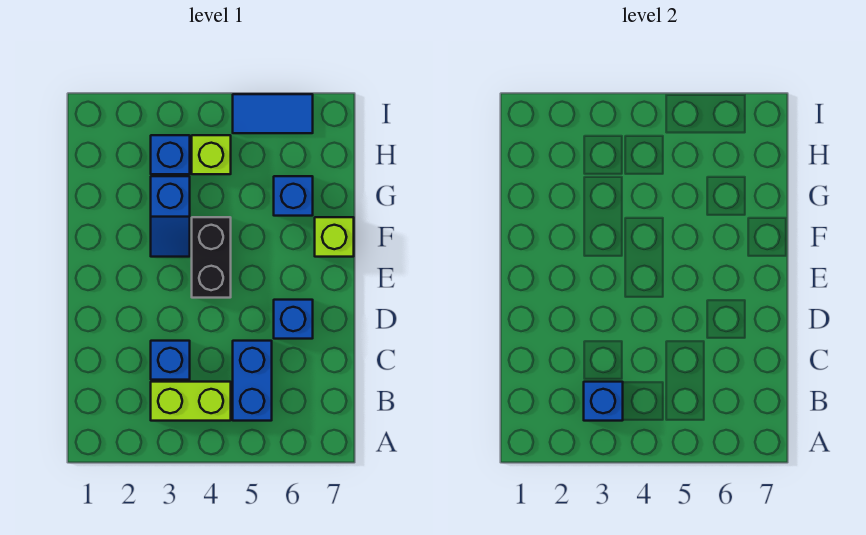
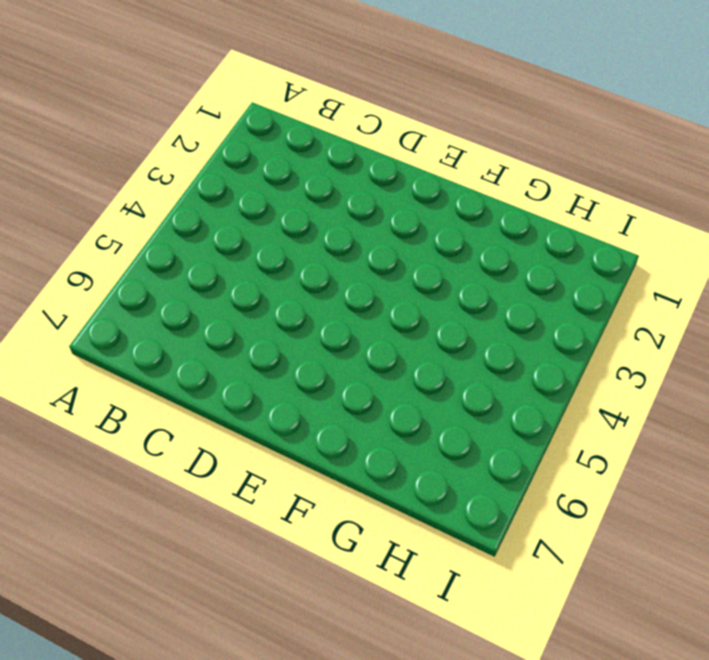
none -> lime brick B3:B4 level 1
none -> blue brick B5:C5 level 1
none -> blue brick C3 level 1

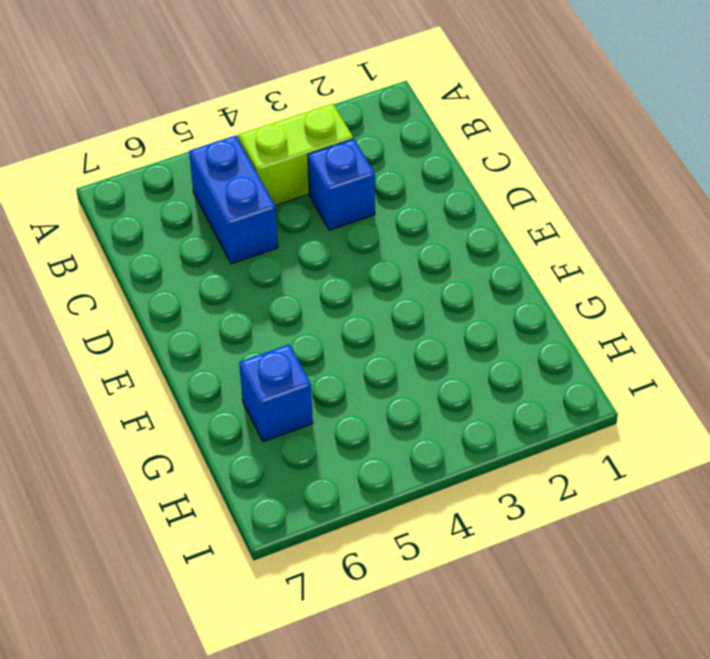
none -> blue brick D6 level 1
none -> black brick E4:F4 level 1
none -> blue slope F3:G3 level 1 top G

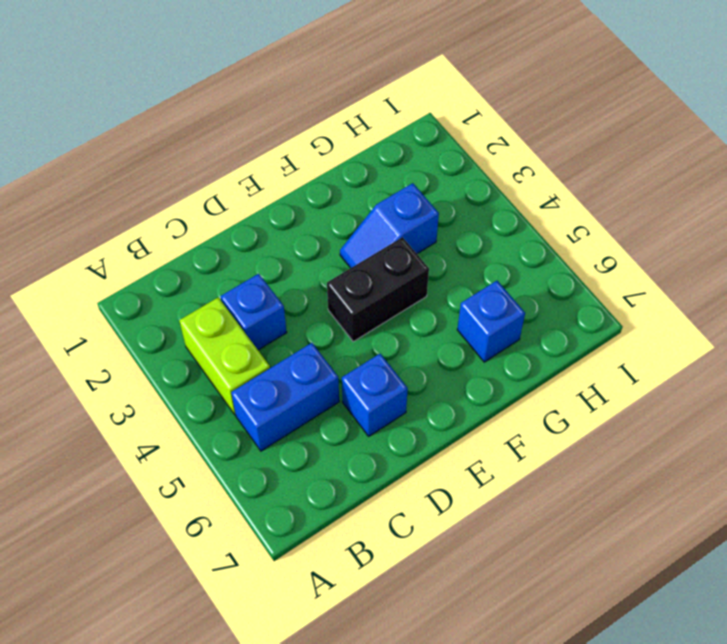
none -> lime brick F7 level 1
none -> blue brick H3 level 1
none -> lime brick H4 level 1

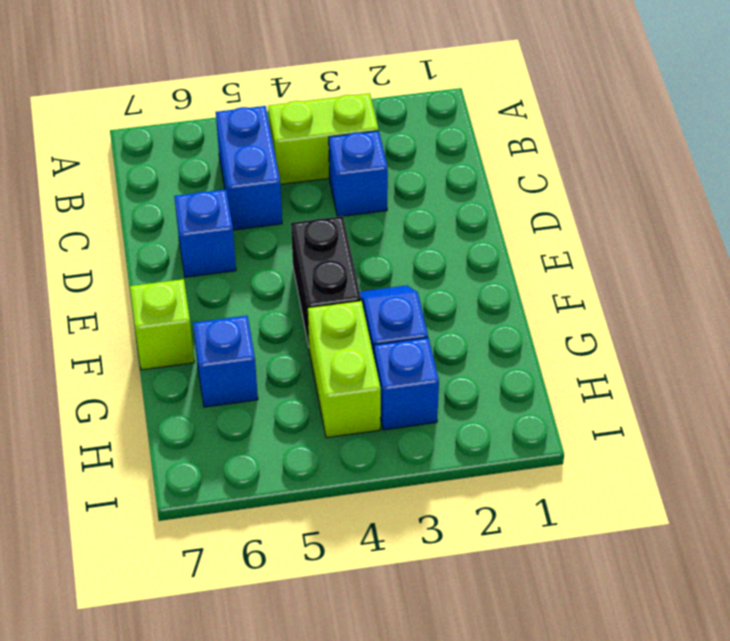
lime brick G4:H4 level 1 -> lime brick H4 level 1
none -> blue tile I5:I6 level 1
none -> blue brick B3 level 2

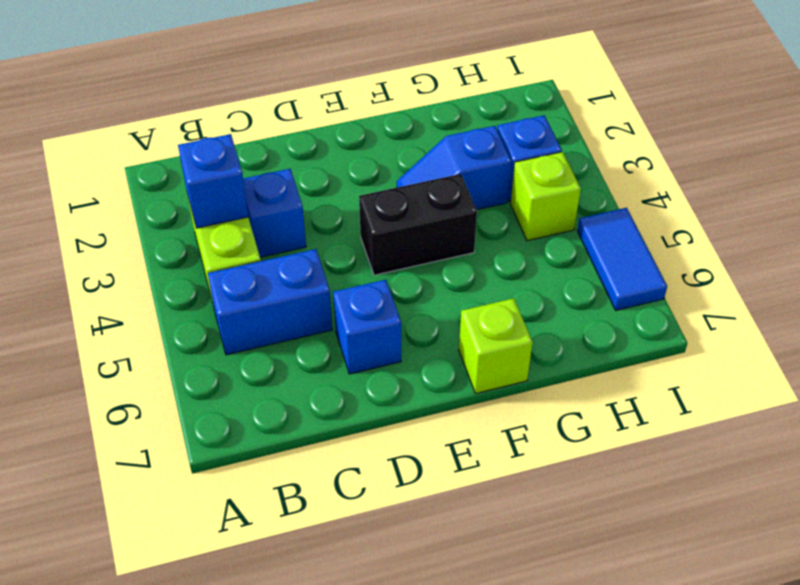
none -> blue brick G6 level 1

